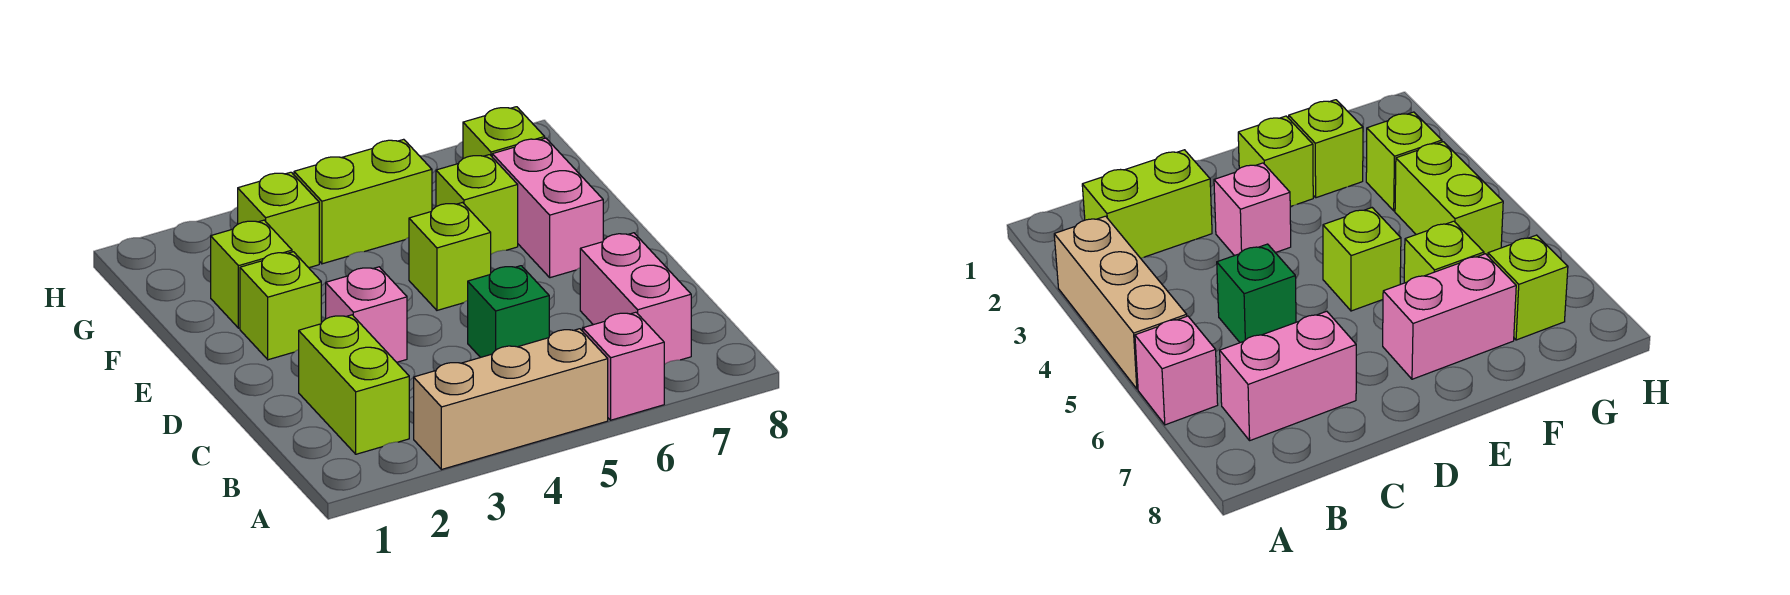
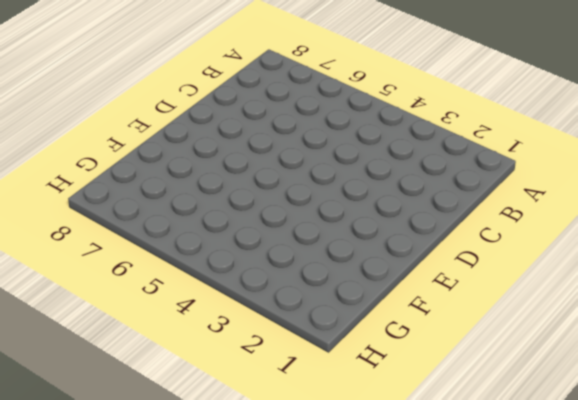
none -> tan brick A3:A5 level 1
none -> pink brick A6 level 1
none -> lime brick B2:C2 level 1

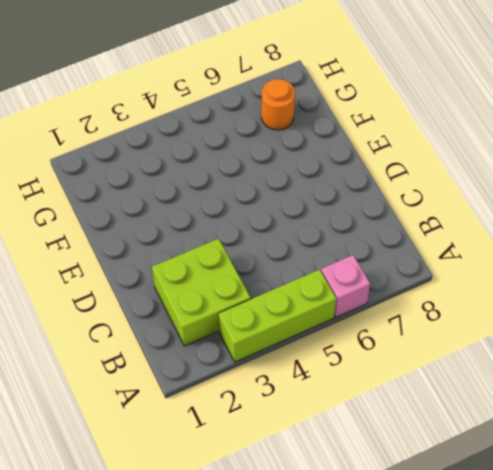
lime brick A3:A5 level 1 -> tan brick A3:A5 level 1
lime brick B2:C3 level 1 -> lime brick B2:C2 level 1
orange round brick G7 level 1 -> lime brick G7 level 1
none -> pink brick B7:C7 level 1
none -> green brick C5 level 1
none -> pink brick D3 level 1

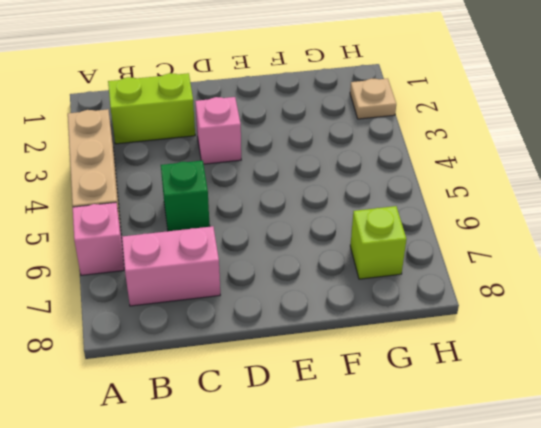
tan plate H2 level 1 -> none
none -> lime brick E2 level 1
none -> lime brick E5 level 1
none -> pink brick E7:F7 level 1

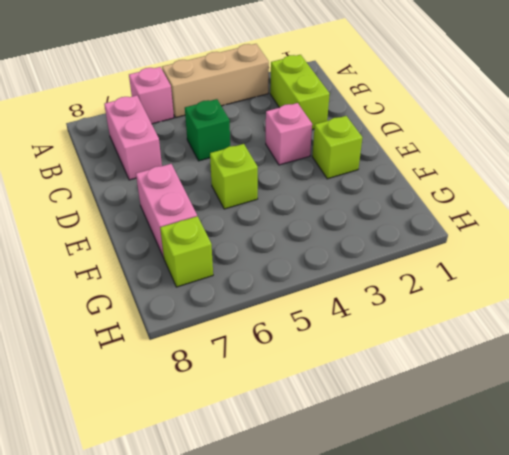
none -> lime brick F2 level 1
none -> lime brick F6 level 1
none -> lime brick G3 level 1

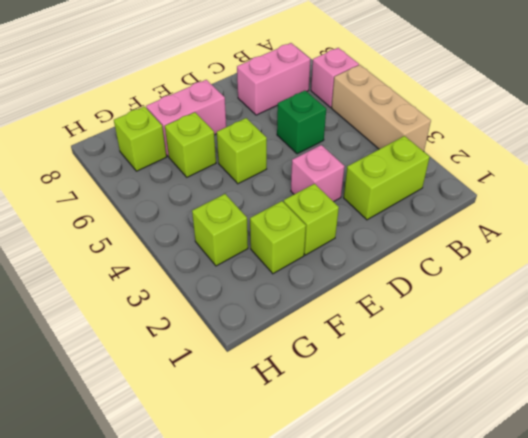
none -> lime brick G4:G5 level 1

